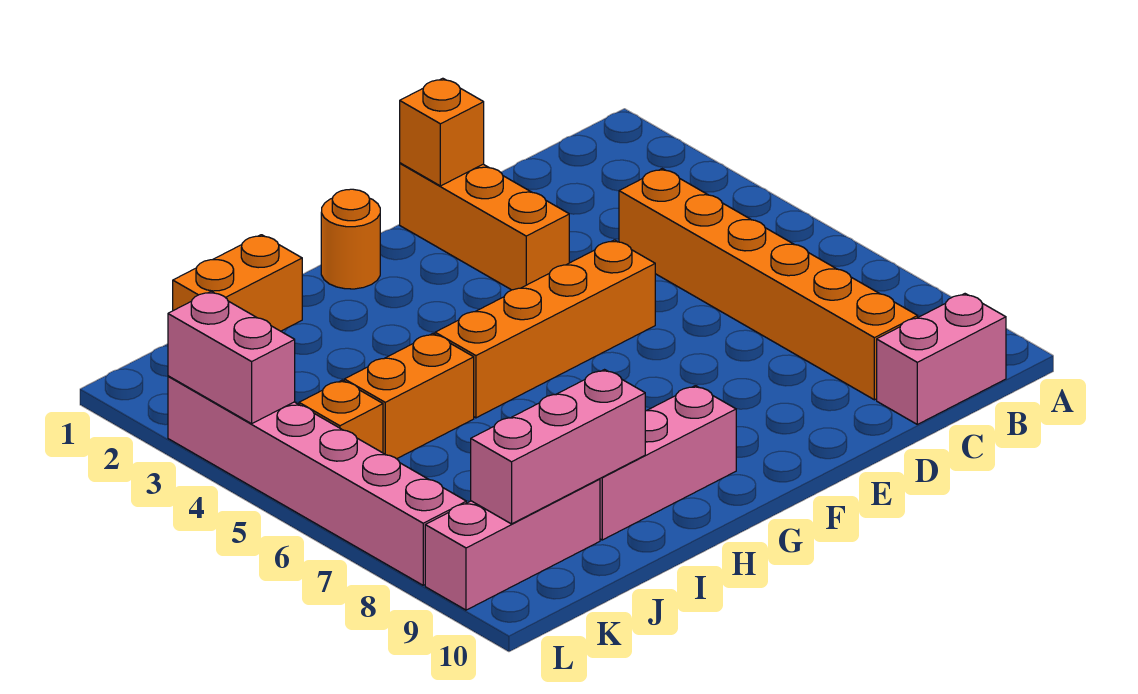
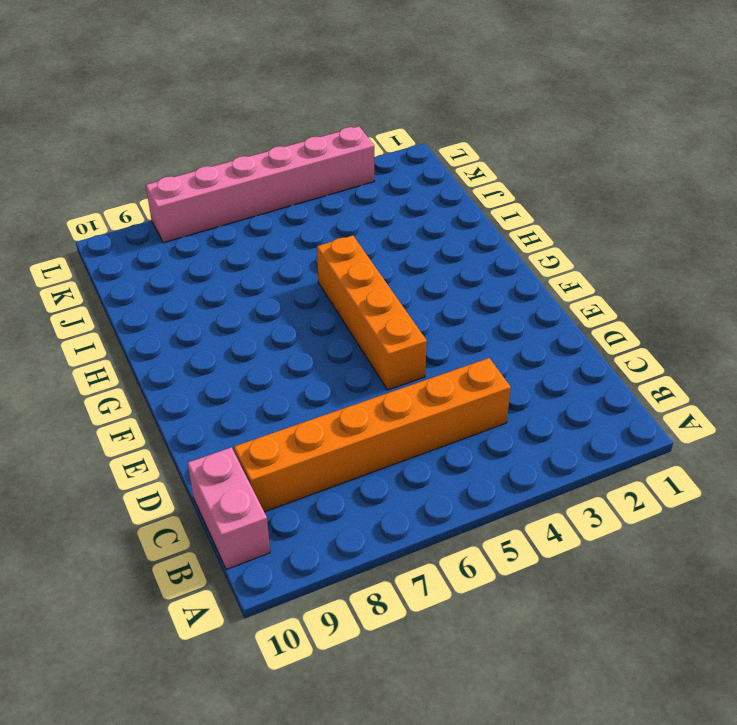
none -> orange brick E1:E3 level 1
none -> orange round brick G1 level 1
none -> pink brick G9:I9 level 1

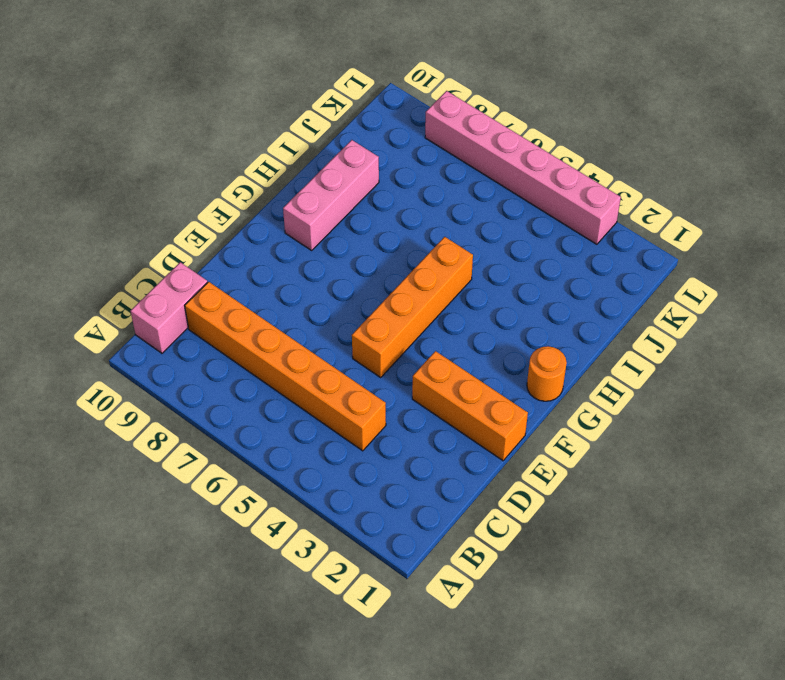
none -> orange brick I1:J1 level 1
none -> orange brick I5:J5 level 1
none -> pink brick J9:L9 level 1

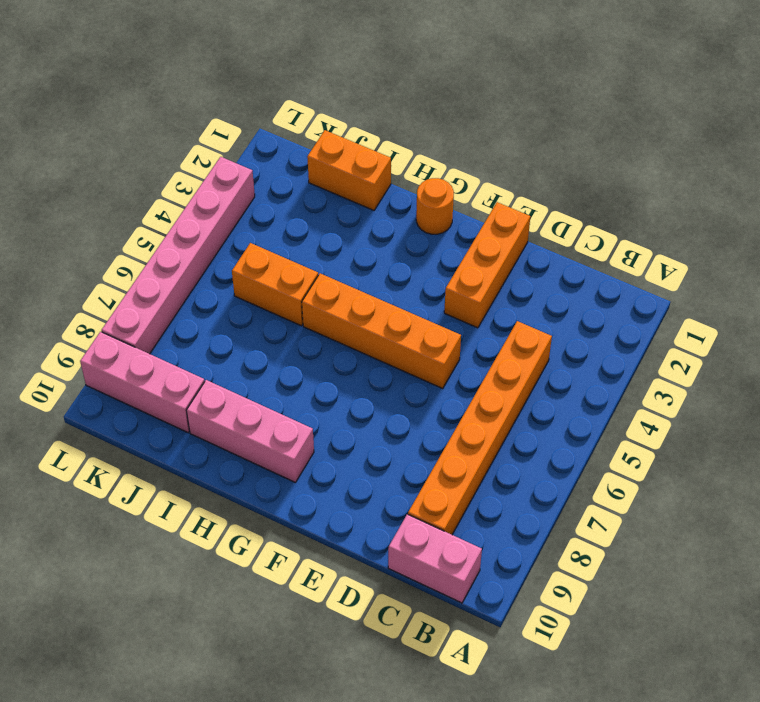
none -> orange brick K5 level 1
none -> orange brick E1 level 2
none -> pink brick I9:K9 level 2

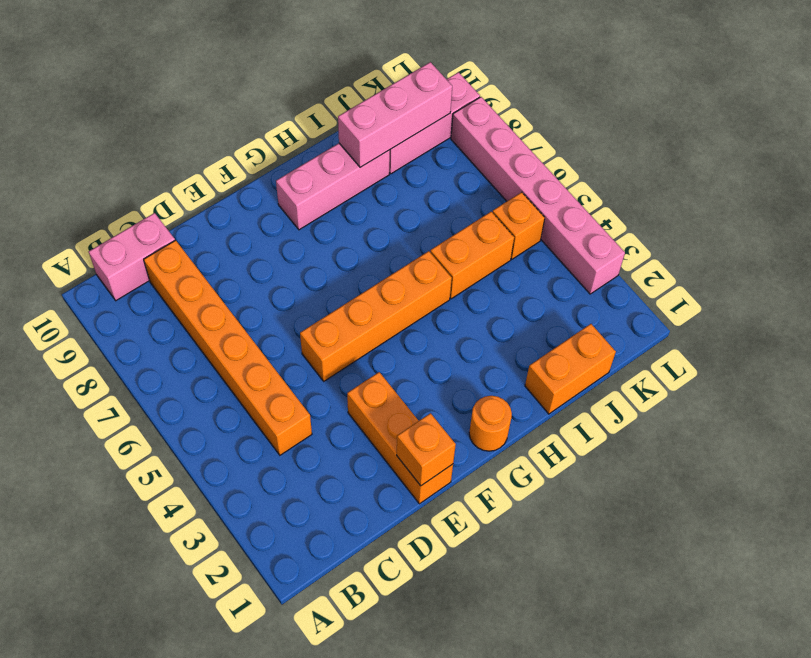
none -> pink brick L3:L4 level 2

